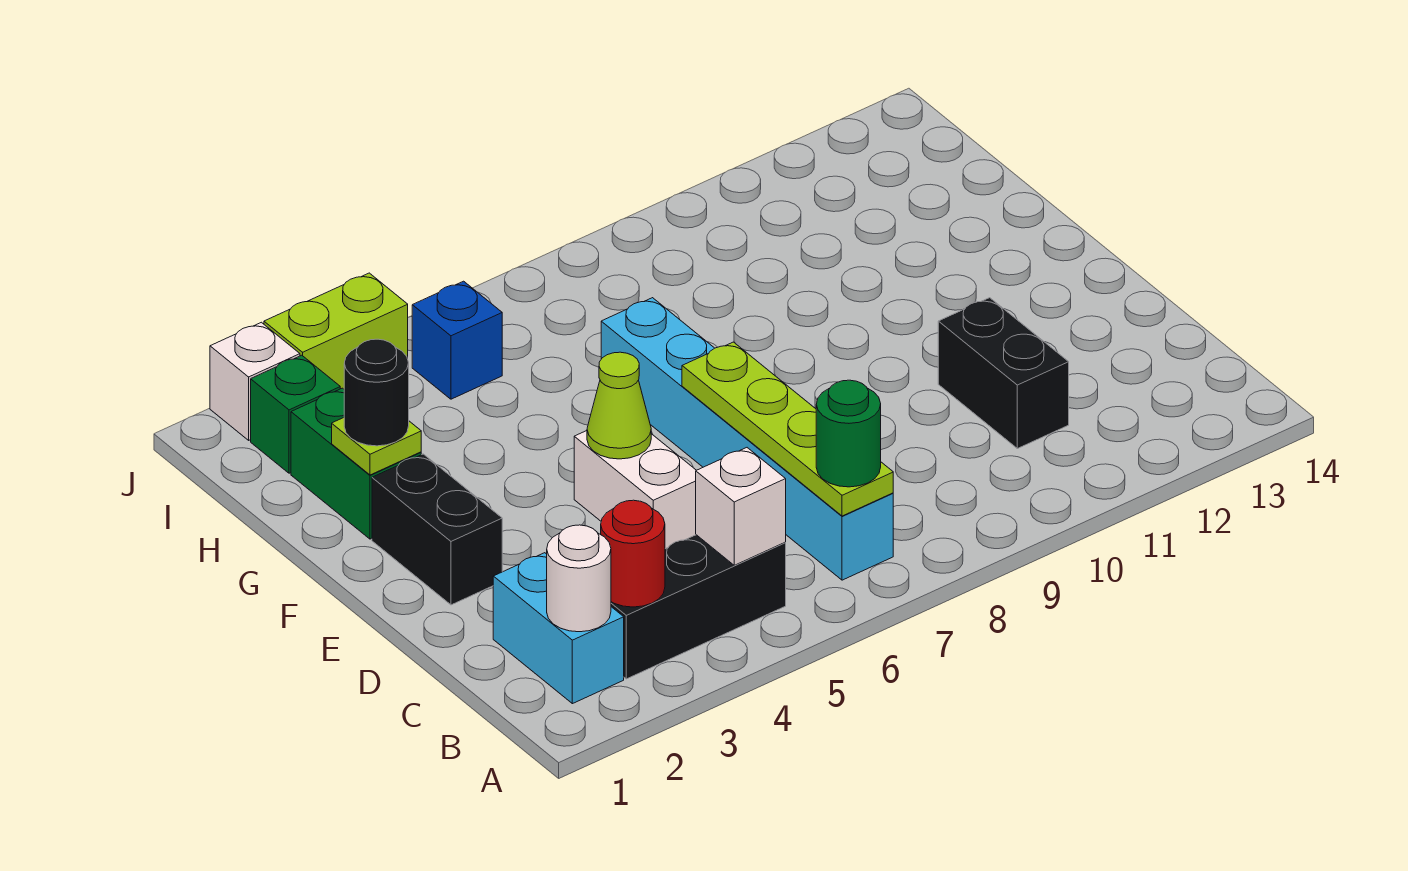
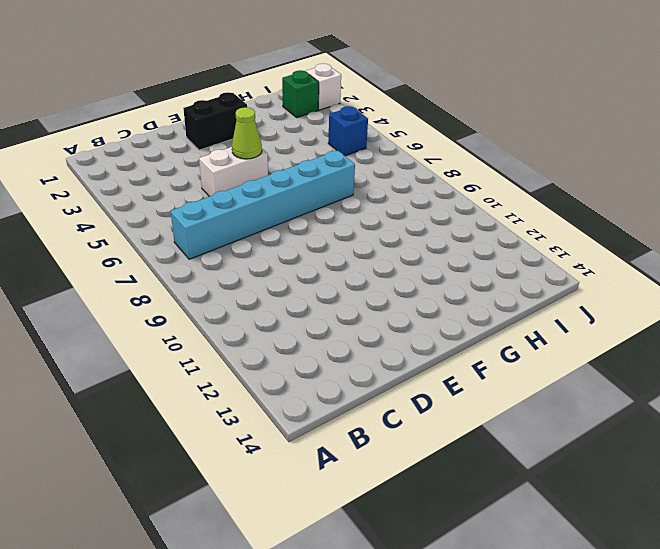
none -> cyan brick B2:C2 level 1
none -> black brick B3:B5 level 1
none -> black brick C11:D11 level 1

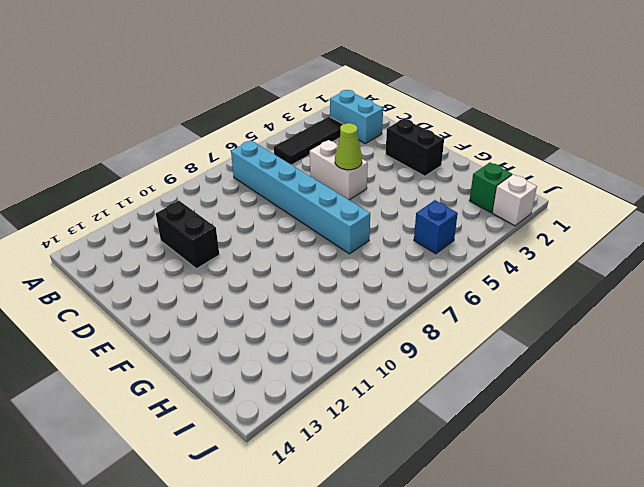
black tile B3:B5 level 1 -> black brick B3:B5 level 1
none -> green brick G2:H2 level 1
none -> lime brick J3:J4 level 1
none -> white round brick B2 level 2

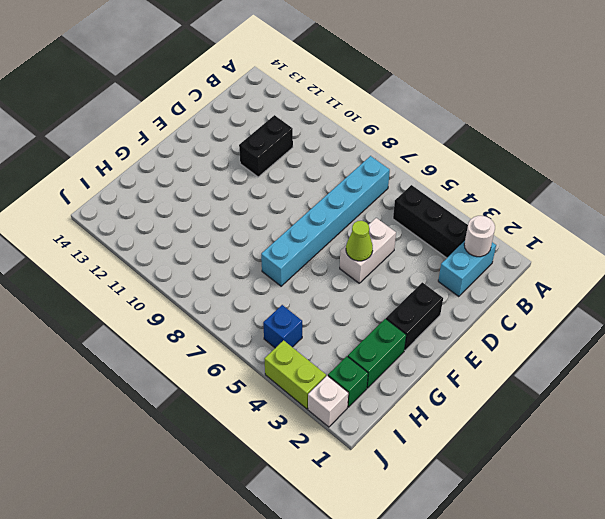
none -> red round brick B3 level 2
none -> white brick B5 level 2
none -> lime plate B7:E7 level 2

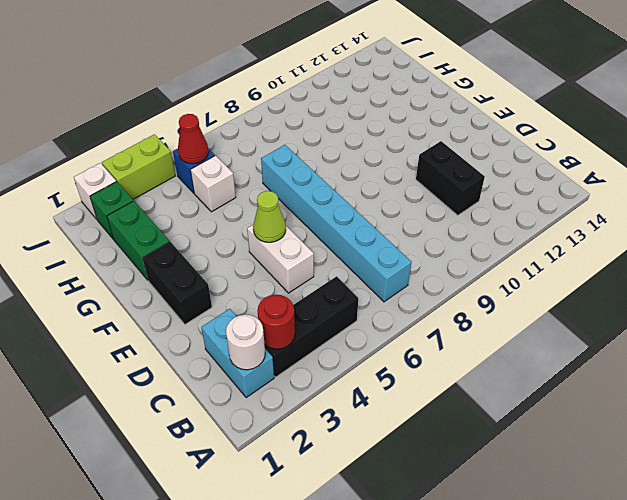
white brick H5 level 1 -> white brick B5 level 2
red cone I5 level 2 -> none
none -> lime plate B7:E7 level 2
none -> lime plate G2 level 2
none -> green round brick B7 level 3

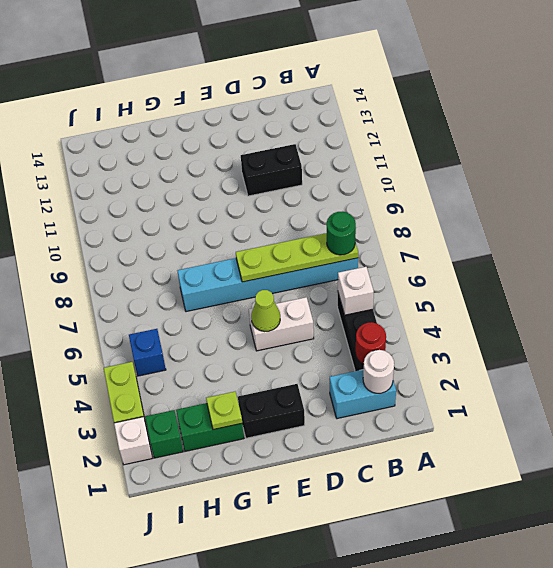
none -> black round brick G2 level 3

